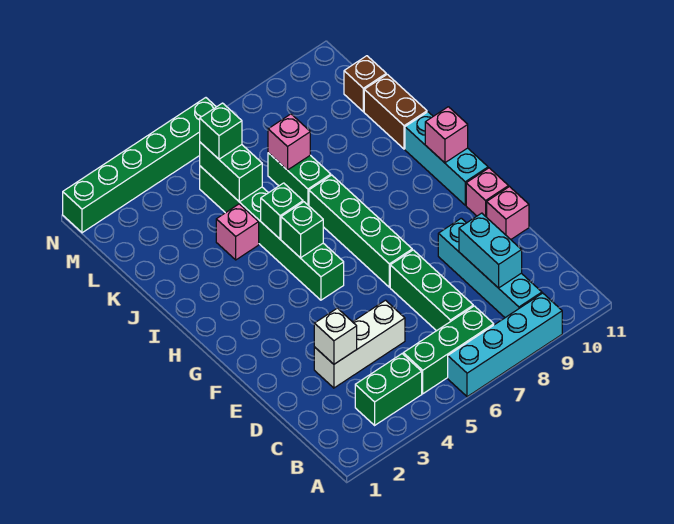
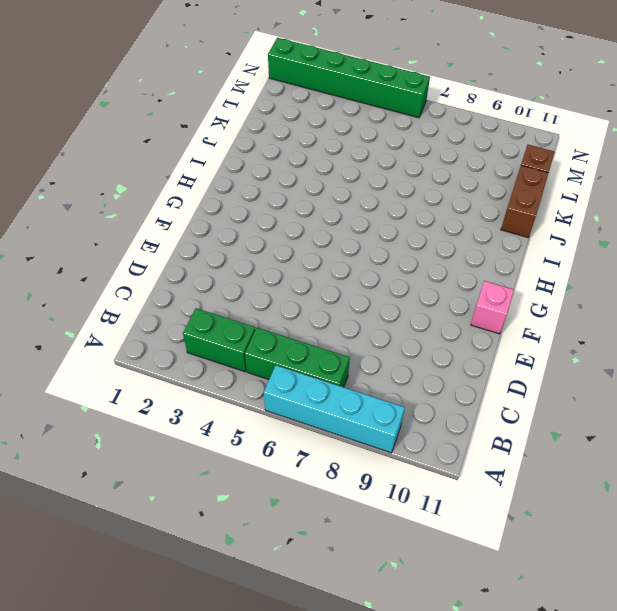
none -> cyan brick B9:E9 level 1
none -> green brick C7:E7 level 1
none -> white brick D3:D5 level 1

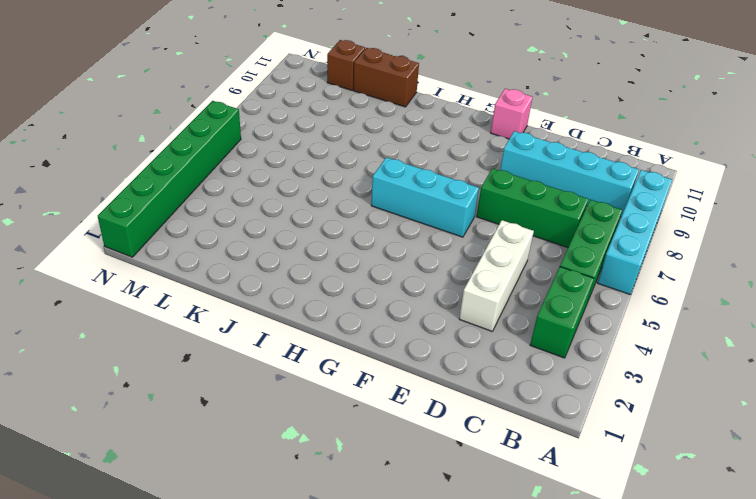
cyan brick F6:H6 level 1 -> cyan brick G11:I11 level 1
none -> pink brick E11 level 1
none -> green brick F7:I7 level 1
none -> green brick G5:L5 level 1

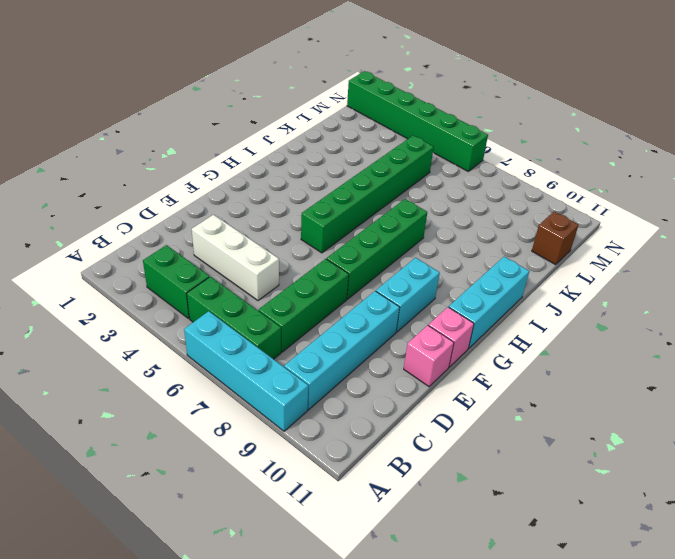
cyan brick F9:G9 level 1 -> cyan brick C9:D9 level 2
none -> pink brick J4 level 1
none -> green brick J7:K7 level 1
none -> brown brick J11:K11 level 1

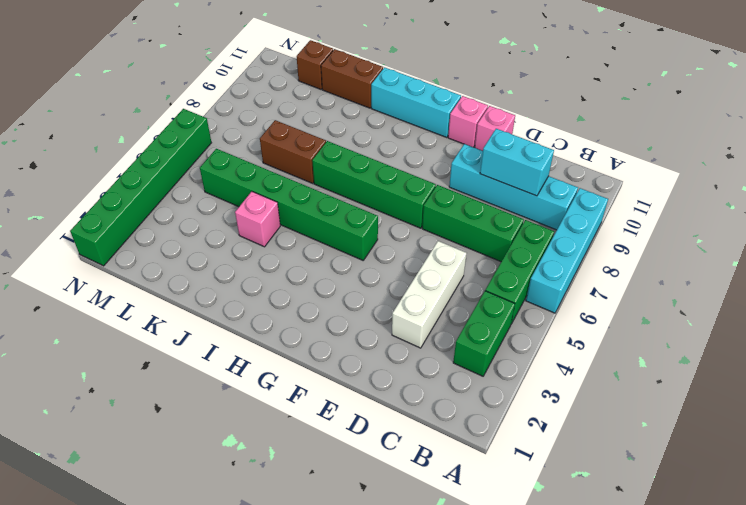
brown brick J7:K7 level 1 -> green brick J7:K7 level 1
none -> white brick D3 level 2
none -> green brick H5 level 2
none -> pink brick H11 level 2

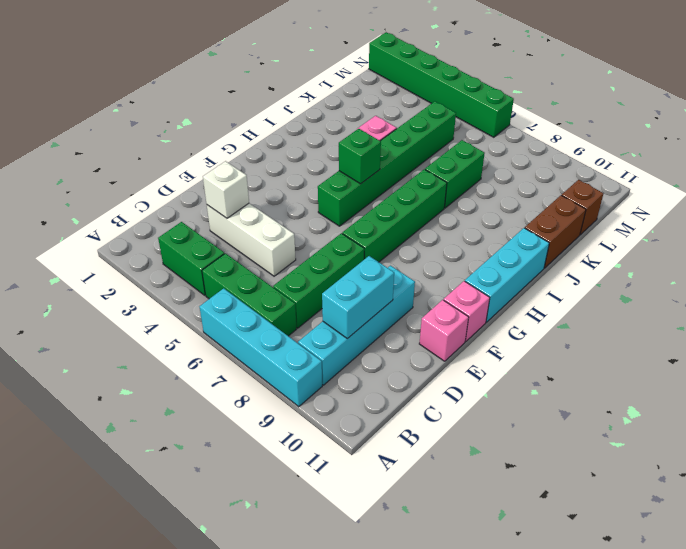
none -> pink brick H11 level 2
none -> green brick I5 level 2
none -> green brick K5:L5 level 2

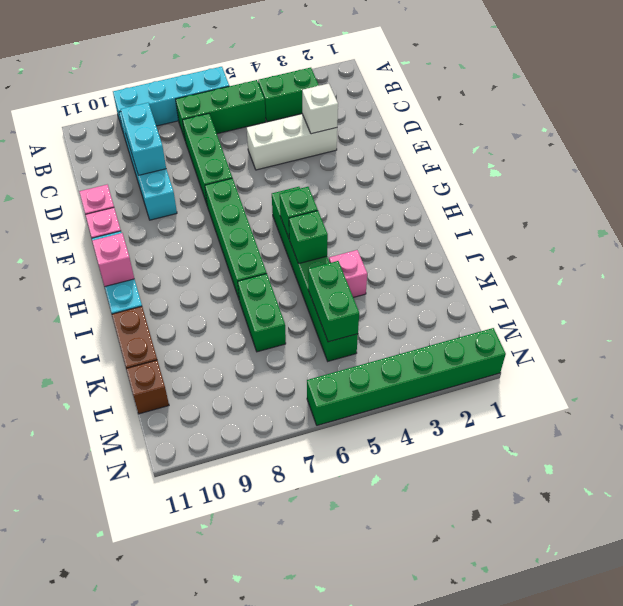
none -> pink brick K7 level 2
none -> green brick L5 level 3

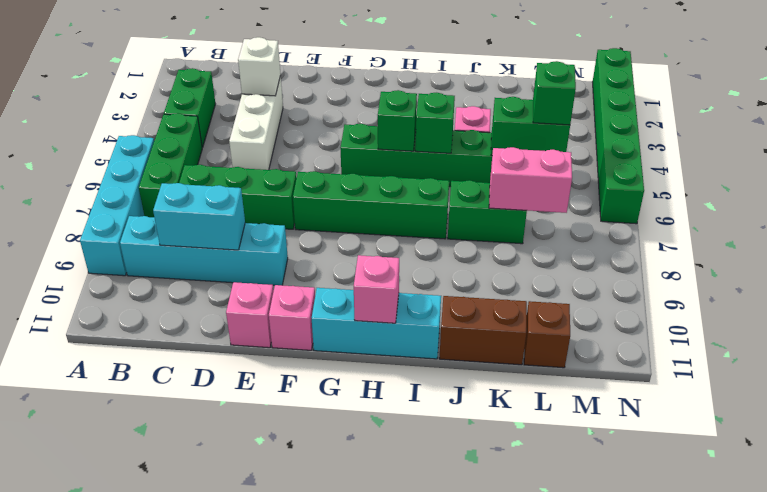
pink brick K7:L7 level 2 -> pink brick K7 level 2

